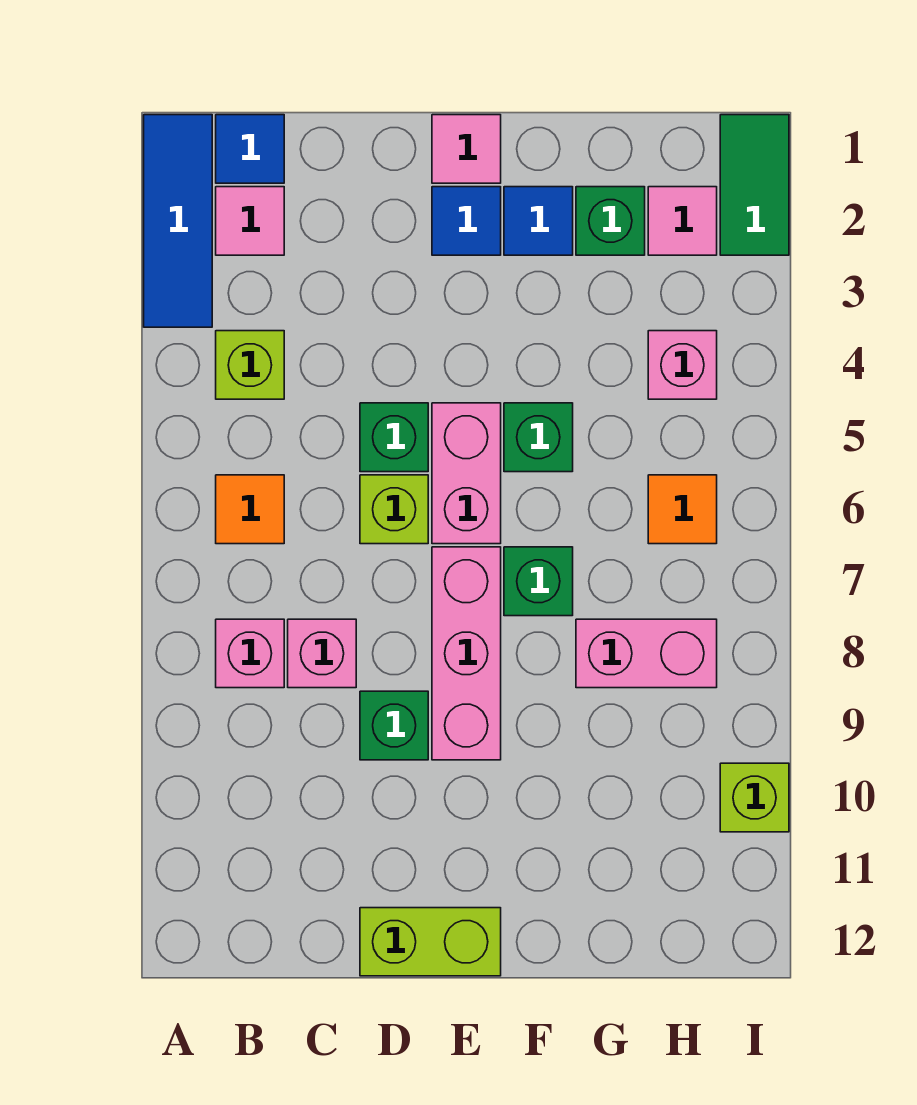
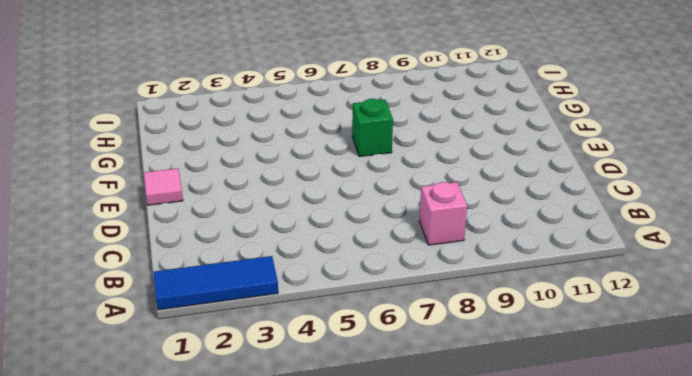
none -> blue tile B1 level 1
none -> pink tile B2 level 1
none -> lime brick B4 level 1

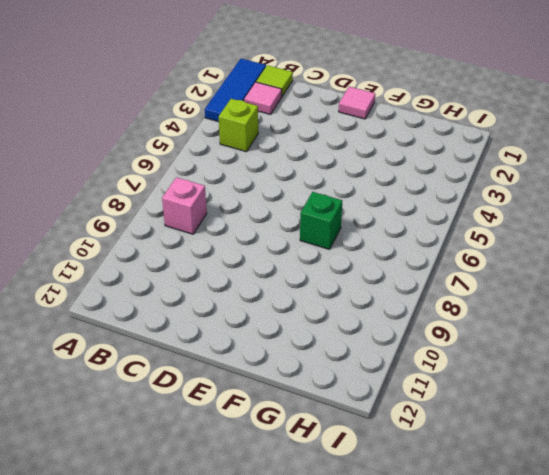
lime tile B1 level 1 -> blue tile B1 level 1
none -> orange tile B6 level 1
none -> pink brick C8 level 1
none -> green brick D5 level 1

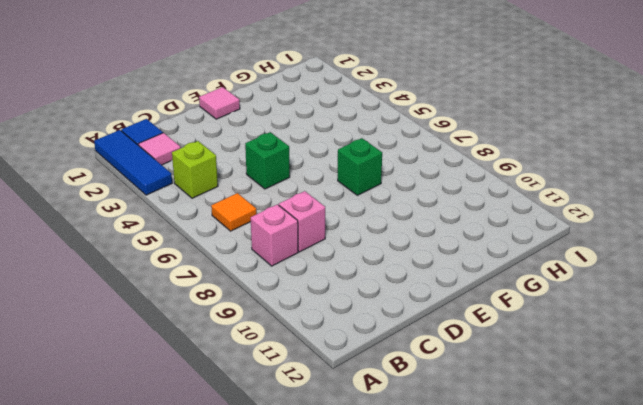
none -> lime brick D6 level 1
none -> green brick D9 level 1
none -> lime brick D12:E12 level 1

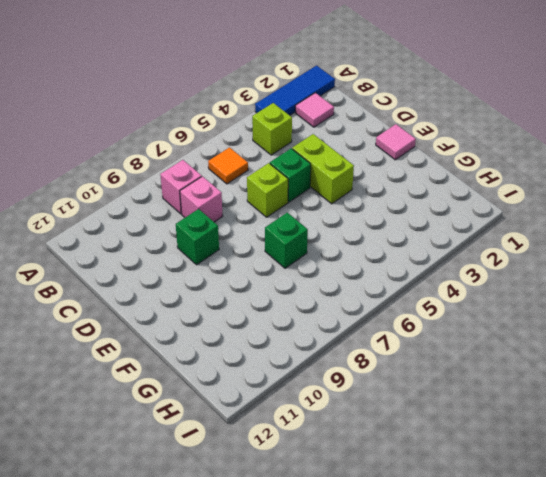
lime brick D4:E4 level 1 -> lime brick D12:E12 level 1
none -> blue tile B1 level 1
none -> blue tile E2 level 1
none -> pink brick E5:E6 level 1

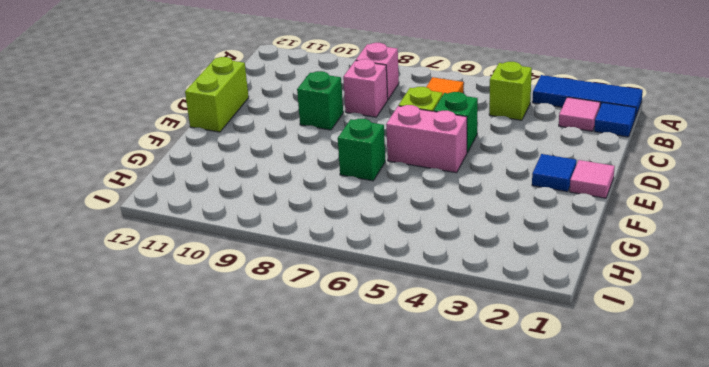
none -> pink brick E7:E9 level 1
none -> blue tile F2 level 1
none -> green brick F5 level 1

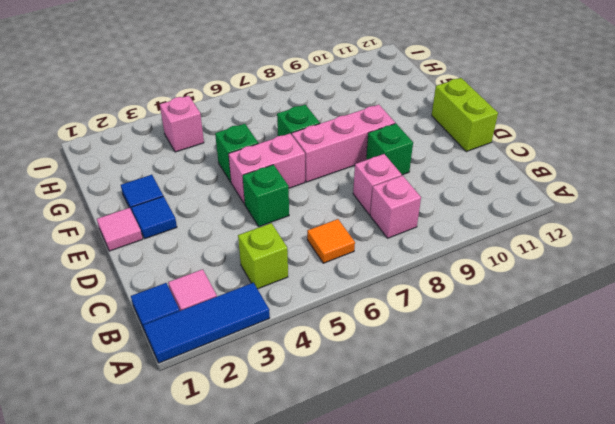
none -> lime brick D6 level 1
none -> green brick G2 level 1
none -> pink brick G8:H8 level 1

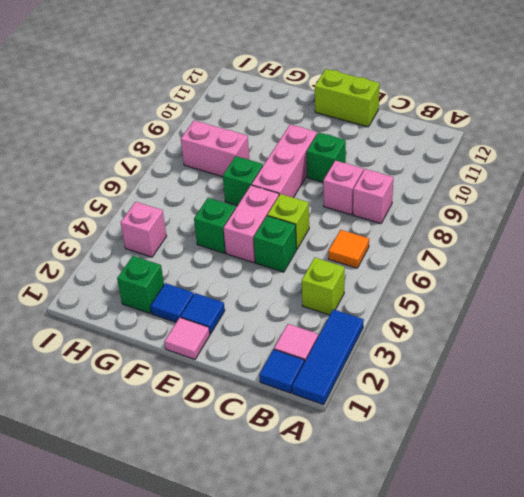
none -> pink tile H2 level 1
none -> orange tile H6 level 1
none -> green tile I1:I2 level 1

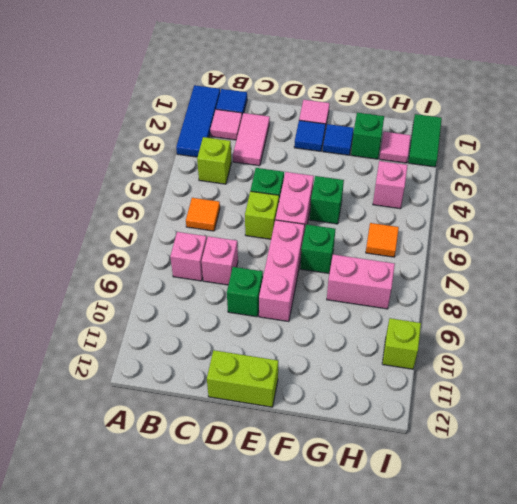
pink tile C2:C3 level 1 -> none

